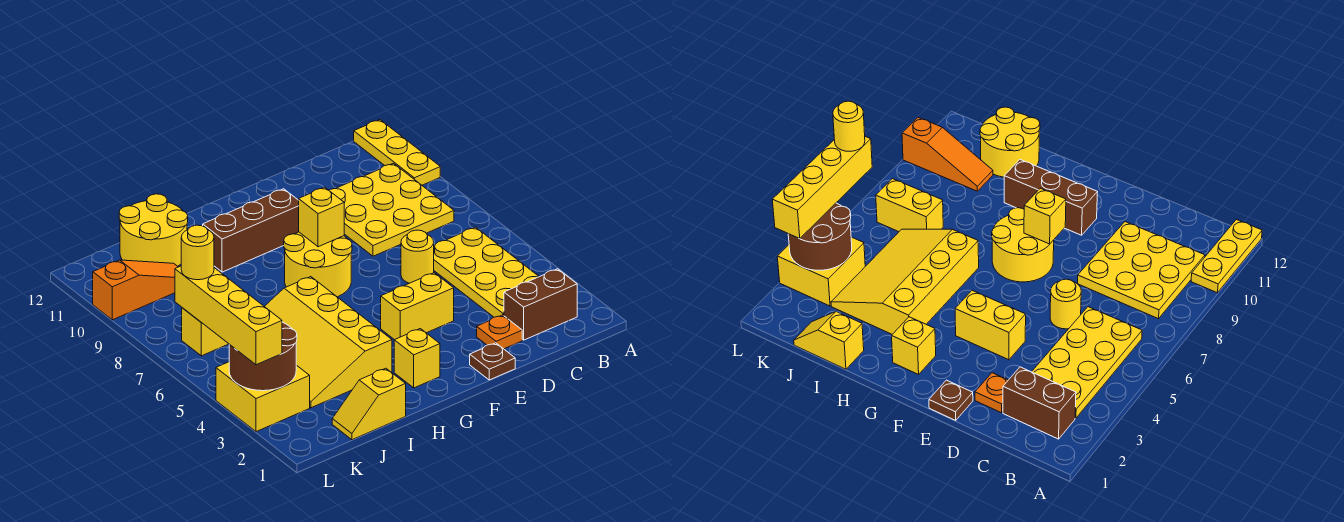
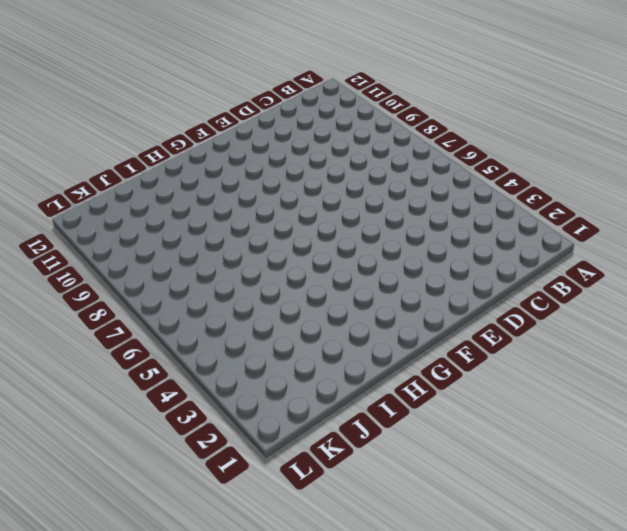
none -> yellow plate A10:A12 level 1
none -> brown brick B2:C2 level 1
none -> yellow plate B3:C6 level 1

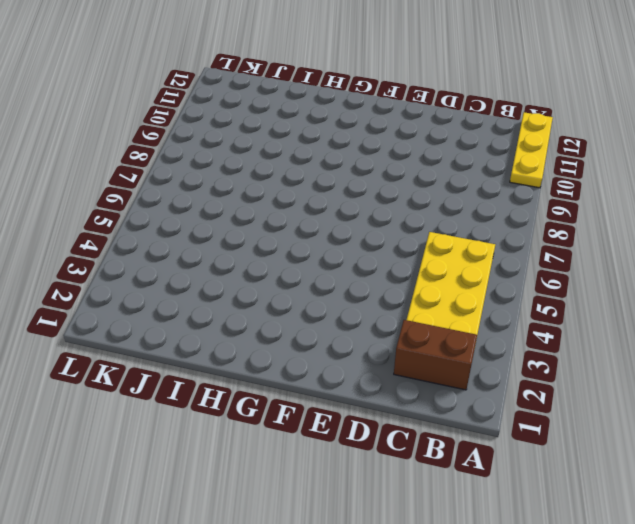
none -> yellow plate B8:D10 level 1
none -> orange plate D2 level 1
none -> yellow round brick D6 level 1

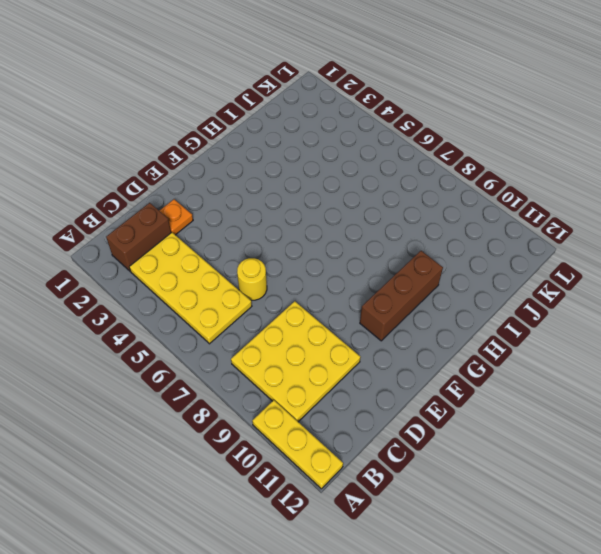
none -> brown plate E1 level 1
none -> yellow brick E4:F4 level 1
none -> yellow round brick F7:G8 level 1

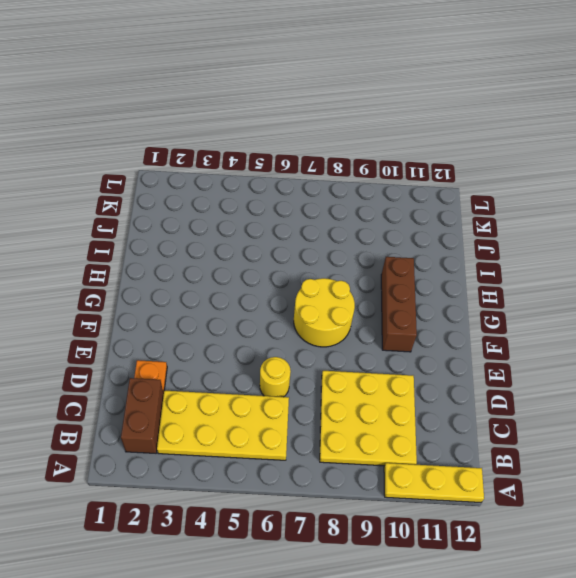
none -> brown plate E1 level 1
none -> yellow brick E4:F4 level 1
none -> yellow brick G2 level 1

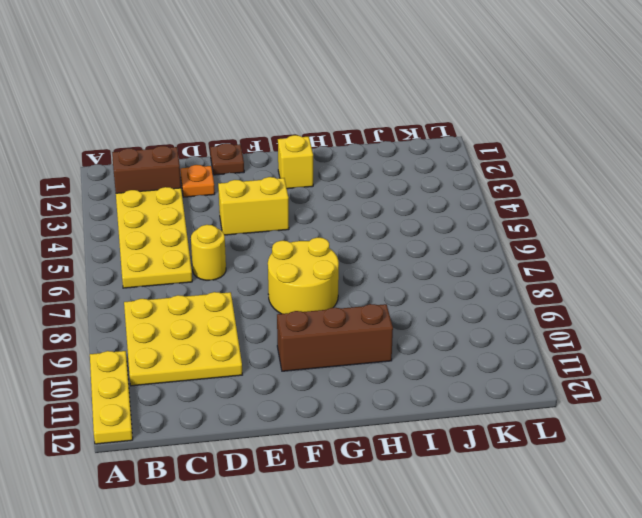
none -> yellow slope H3:J6 level 1 top H
none -> yellow slope I1:J1 level 1 top I
none -> yellow round brick I11:J12 level 1

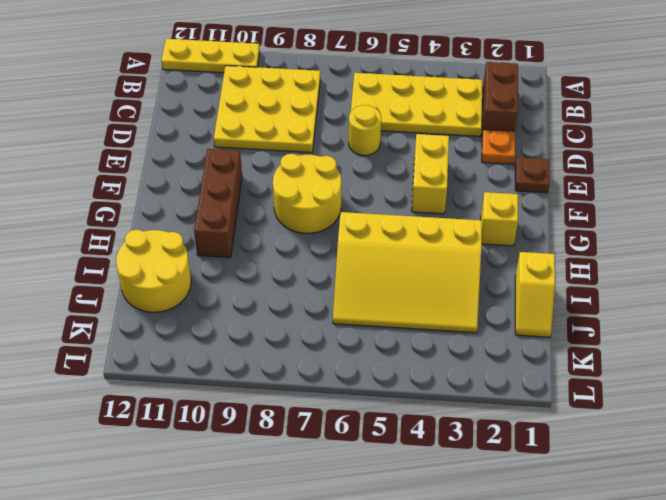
none -> yellow brick J7:K7 level 1
none -> orange slope J10:L10 level 1 top L
none -> yellow brick K3:L4 level 1

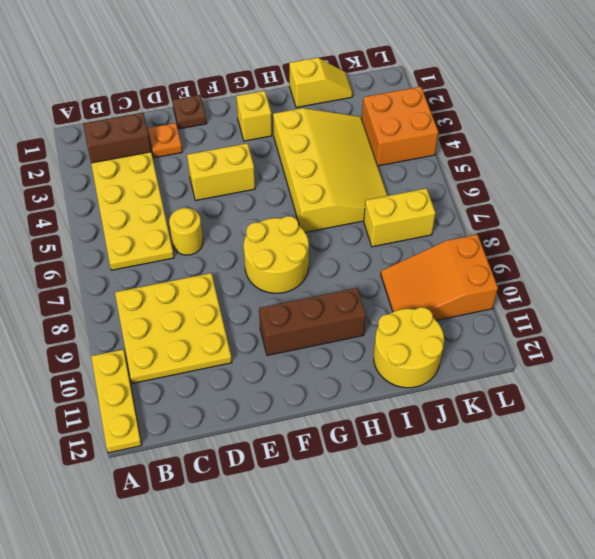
orange slope J9:L10 level 1 top L -> orange slope J10:L10 level 1 top L
orange brick K3:L4 level 1 -> yellow brick K3:L4 level 1
none -> yellow brick F8 level 2
none -> brown round brick K3:L4 level 2
none -> yellow brick L3:L6 level 3

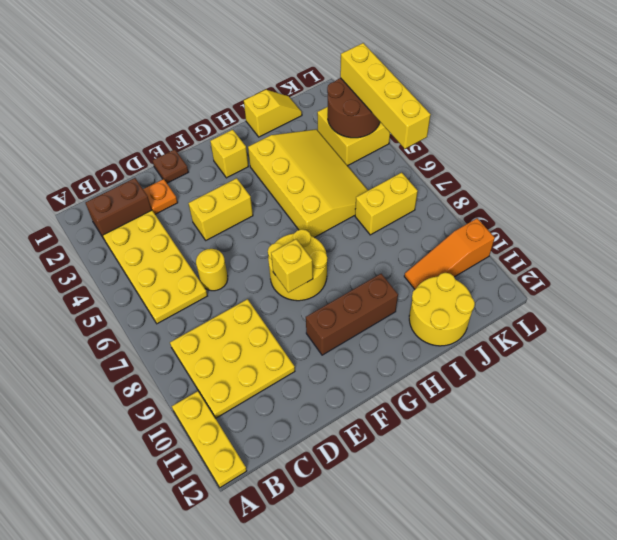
none -> yellow round brick L6 level 4

